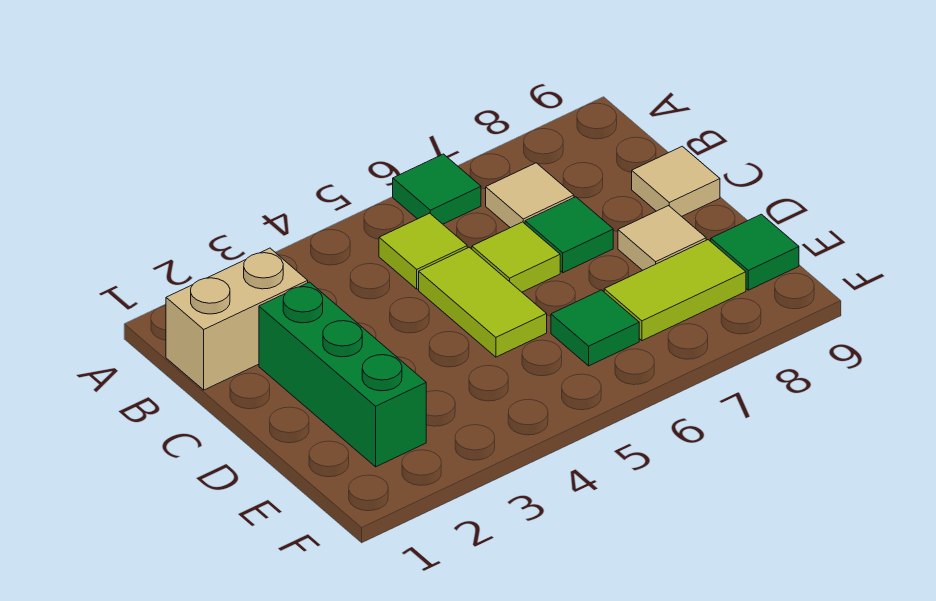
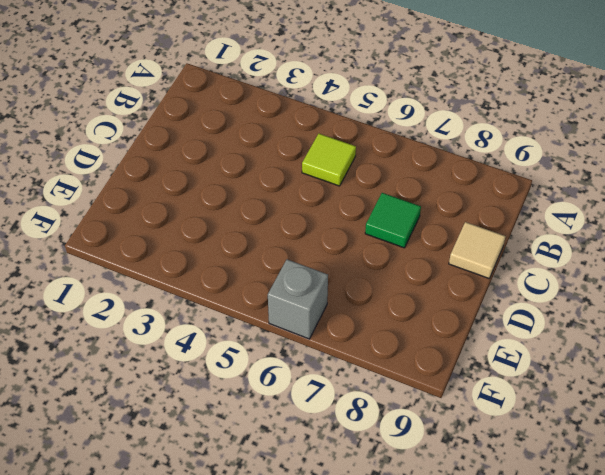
grey brick F6 level 1 -> none
none -> green tile A6 level 1
none -> tan brick B1:B2 level 1
none -> tan tile B7 level 1

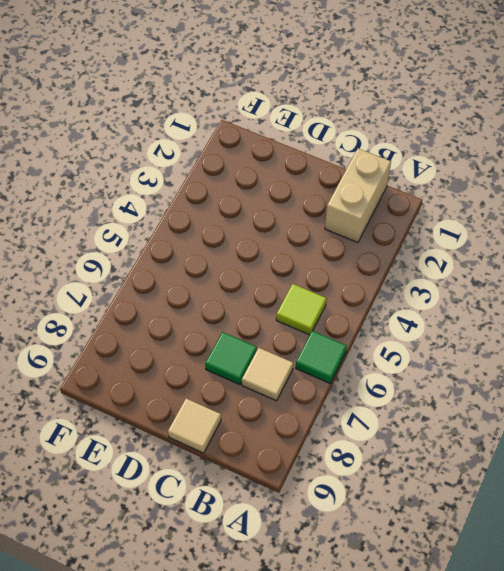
none -> green brick C2:E2 level 1
none -> lime tile C5:D5 level 1
none -> lime tile C6 level 1

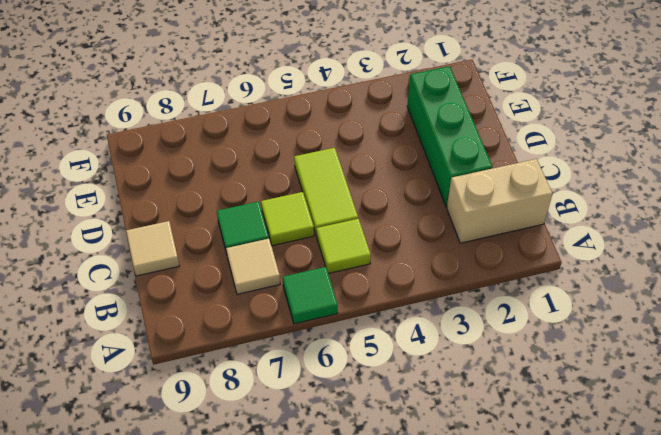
none -> tan tile D8 level 1
none -> green tile E6 level 1
none -> lime tile E7:E8 level 1

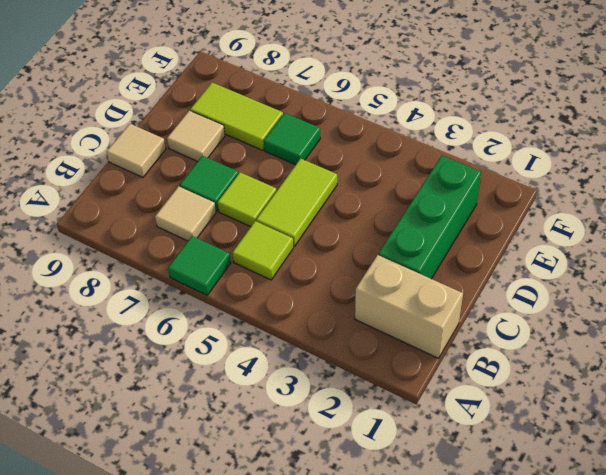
none -> green tile E9 level 1

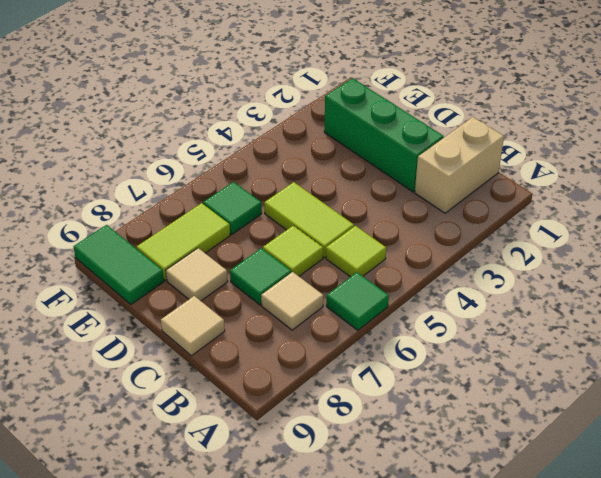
green tile E9:F9 level 1 -> green tile E9 level 1

